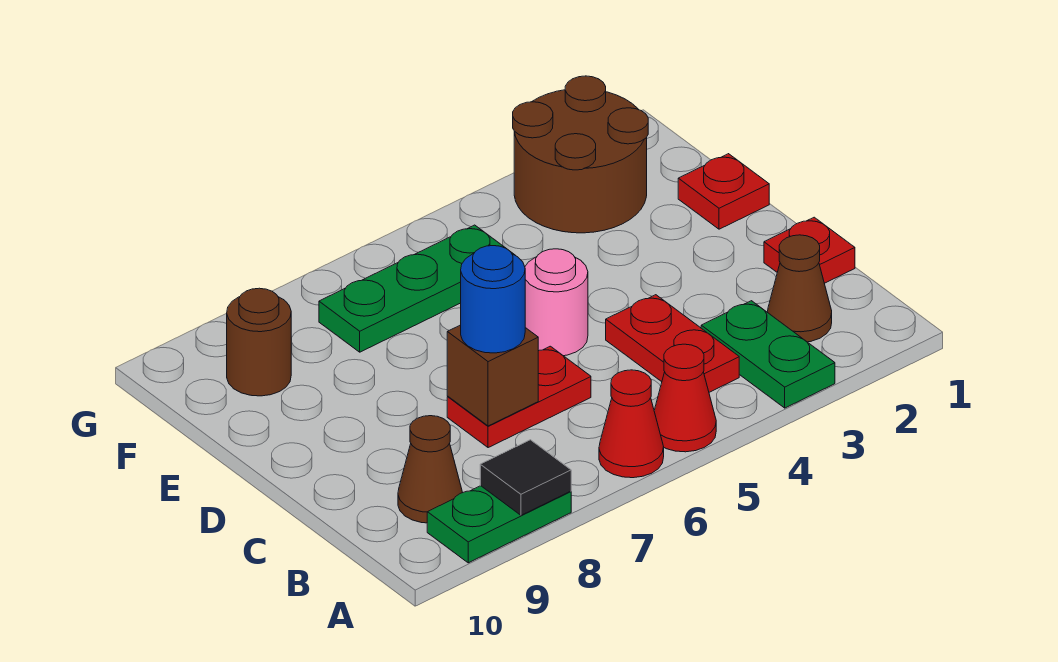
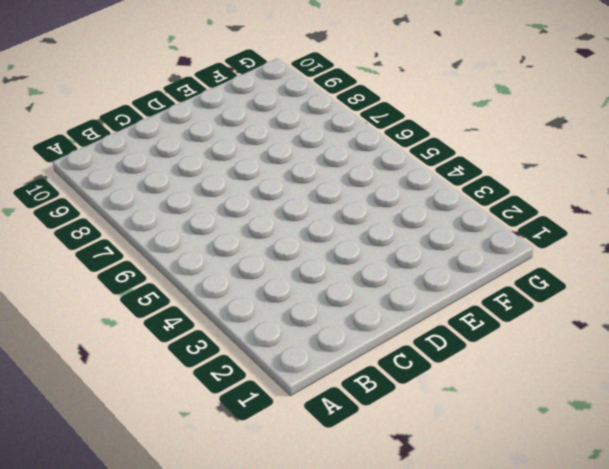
none -> green plate A3:B3 level 1
none -> red cone A5 level 1
none -> red cone A6 level 1

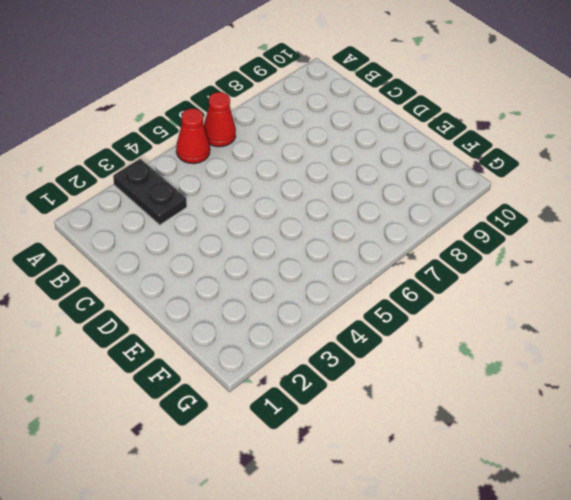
black plate A3:B3 level 1 -> green plate A3:B3 level 1
none -> green plate A8:A9 level 1
none -> brown cone B2 level 1
none -> red plate B4:C4 level 1

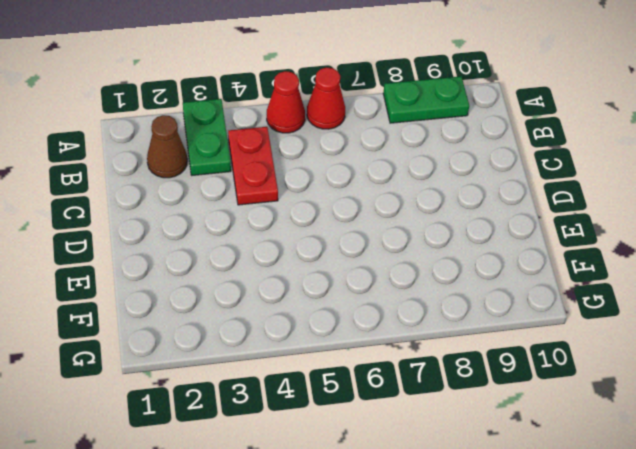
none -> brown cone B9 level 1
none -> red plate C1 level 1
none -> red plate C6:C7 level 1

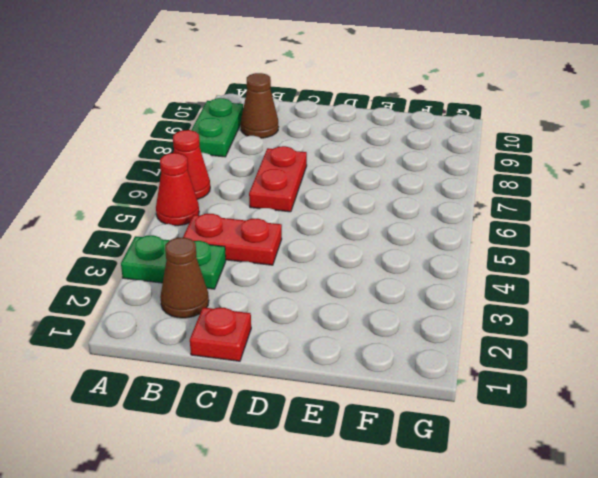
none -> pink round brick D5 level 1
none -> red plate E1 level 1
none -> brown round brick F2:G3 level 1

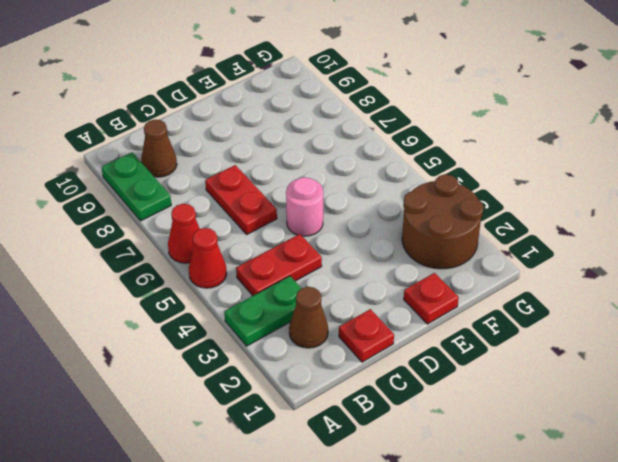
none -> green plate F5:F7 level 1
none -> brown round brick F9 level 1
none -> black tile A8 level 2

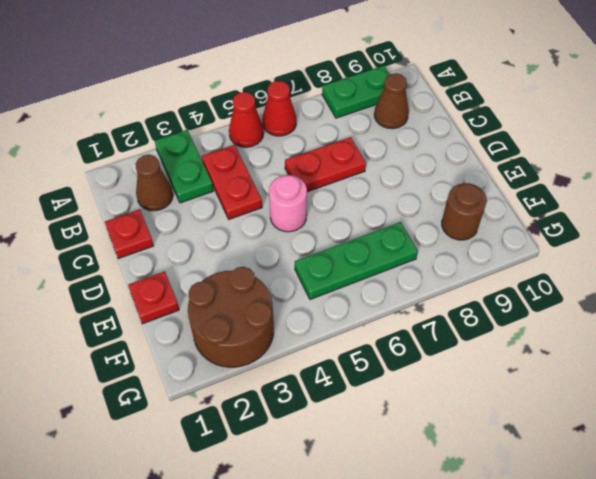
none -> black tile A8 level 2
none -> brown brick C7 level 2
none -> blue round brick C7 level 3

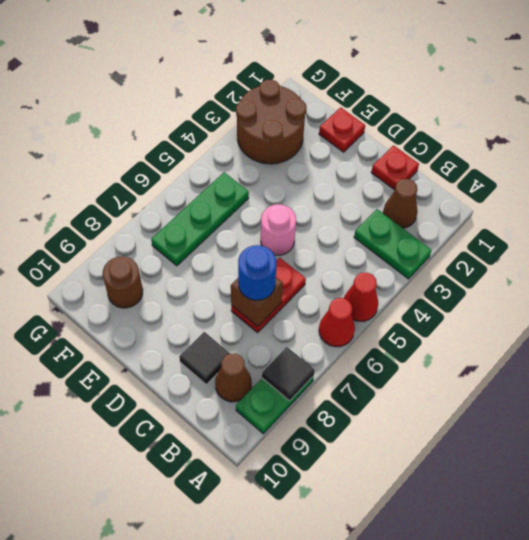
black tile C9 level 1 -> none
none -> red plate B4:C4 level 1

